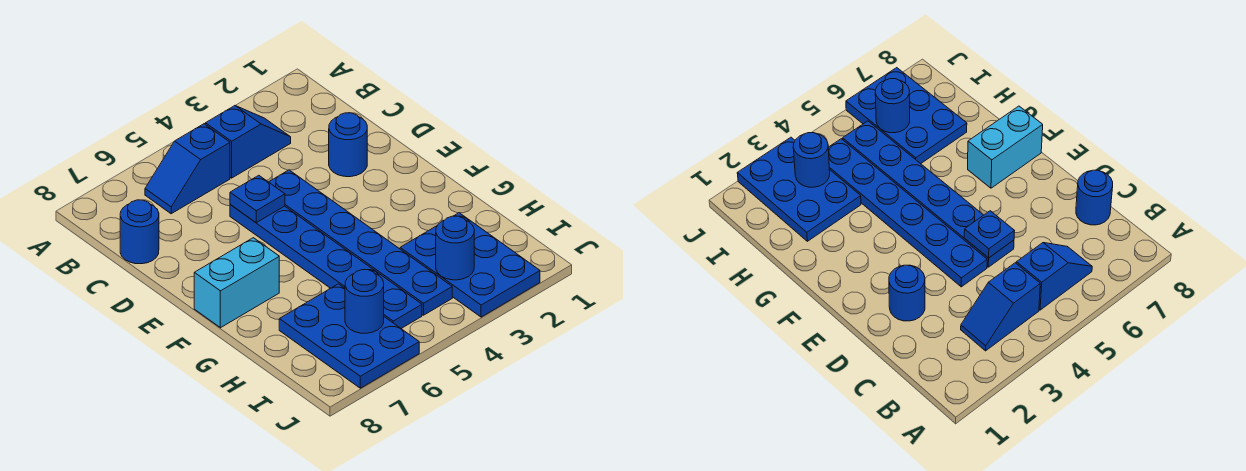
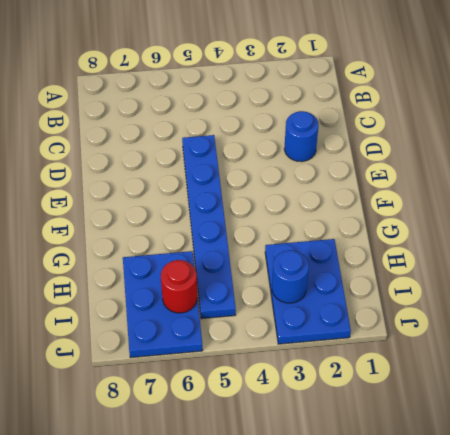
red round brick I6 level 2 -> blue round brick I6 level 2
none -> blue slope B3:B4 level 1 top 4
none -> blue slope B5:B6 level 1 top 5
none -> blue round brick C8 level 1

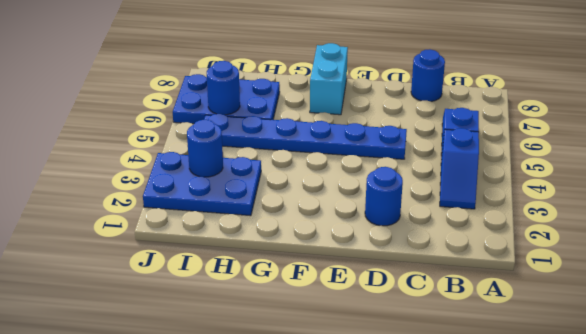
none -> blue plate D4:I4 level 1
none -> blue plate D5 level 2

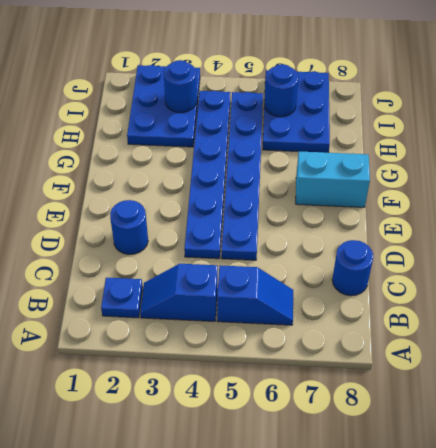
blue plate B2 level 1 -> blue plate D5 level 2

